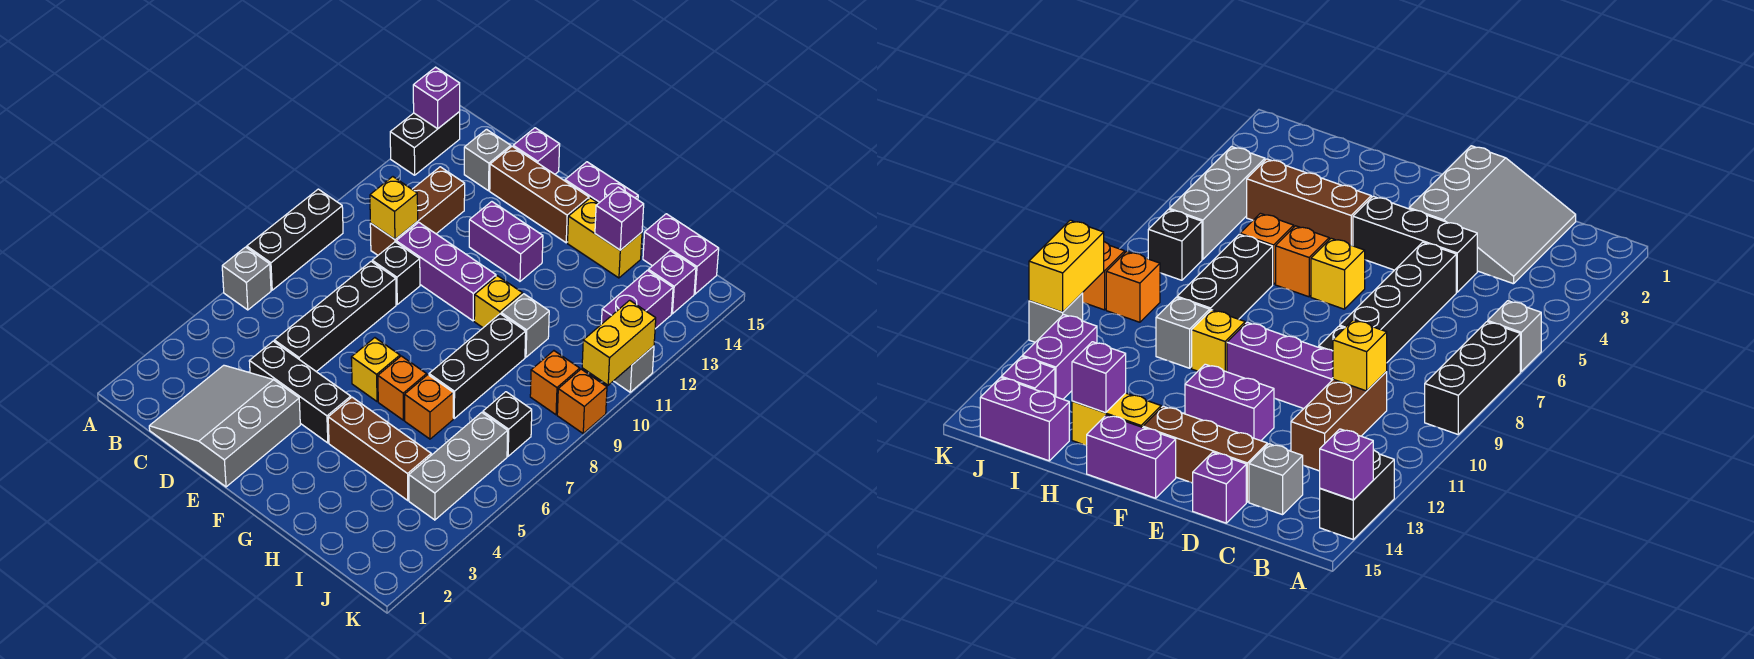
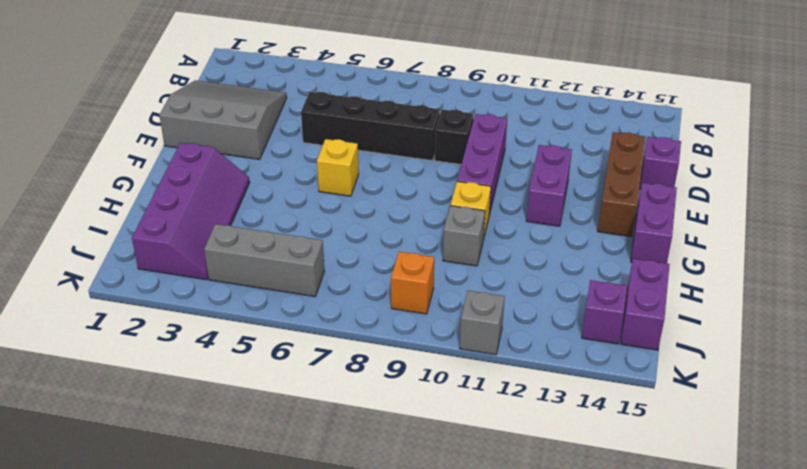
purple slope G2:J3 level 1 top 2 -> none
none -> grey brick A6 level 1
none -> black brick A7:A9 level 1
none -> black brick A13:A14 level 1
none -> brown brick C10:C12 level 1

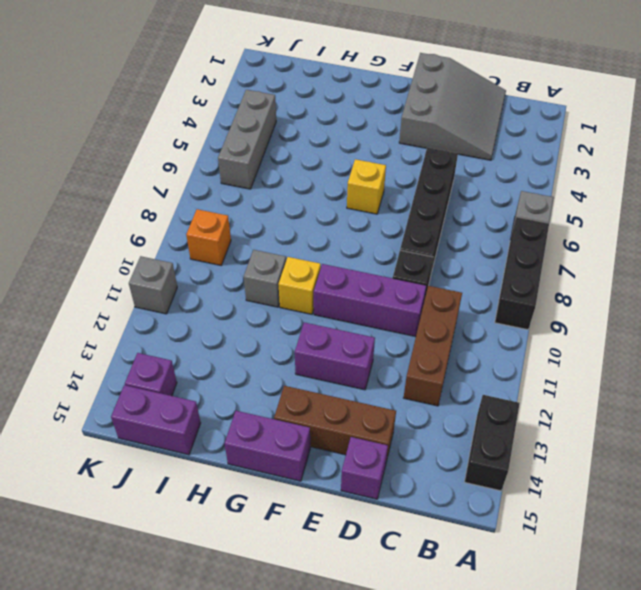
none -> grey brick C14 level 1
none -> black brick D4:F4 level 1
none -> brown brick G4:I4 level 1
none -> orange brick G6 level 1

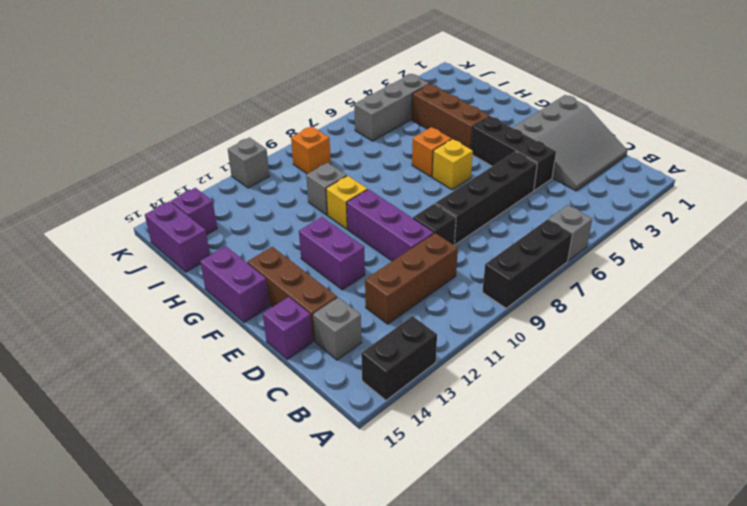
none -> yellow brick G14:H14 level 1
none -> orange brick H6 level 1
none -> black brick H7:H9 level 1
none -> black brick J7 level 1

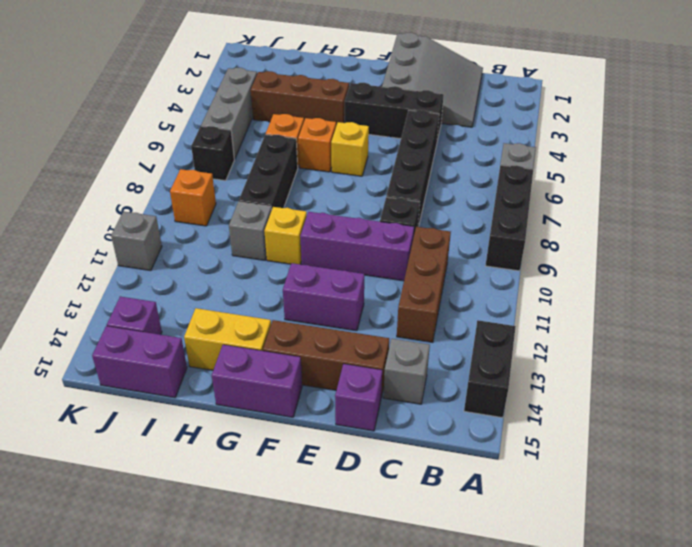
none -> purple brick J12:J13 level 1
none -> orange brick K9 level 1
none -> purple brick A14 level 2
none -> yellow brick C10 level 2

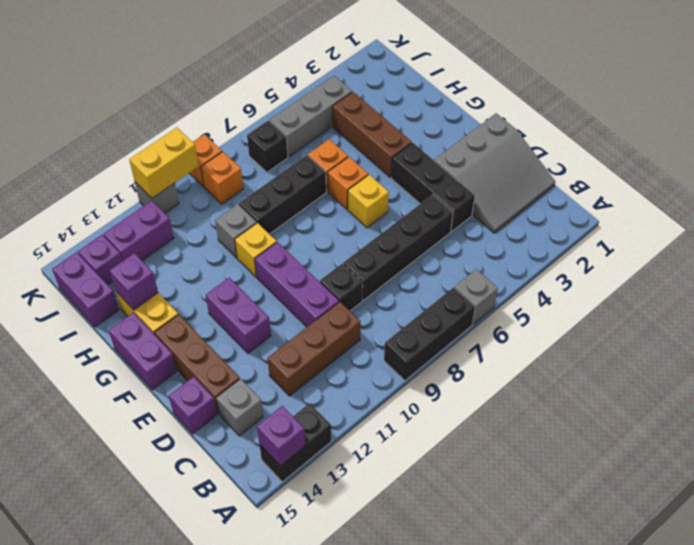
none -> yellow brick C10 level 2

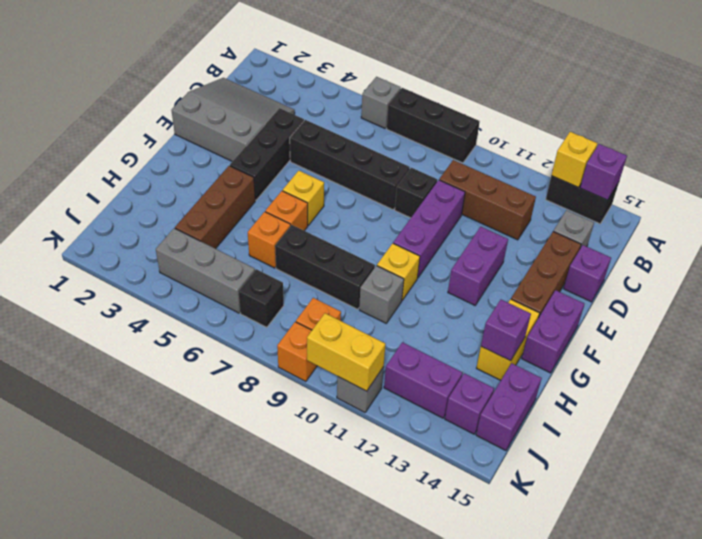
yellow brick A13 level 2 -> yellow brick C10 level 2

